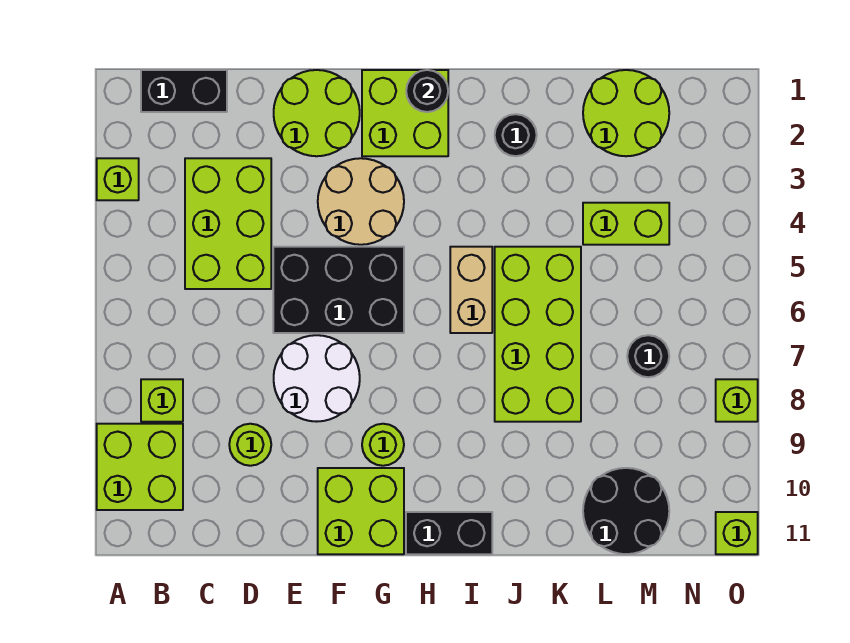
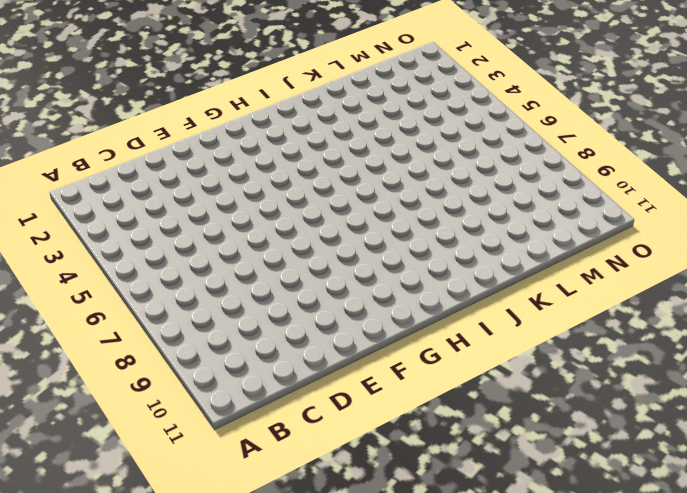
none -> lime brick A3 level 1
none -> lime brick A9:B10 level 1
none -> black brick B1:C1 level 1

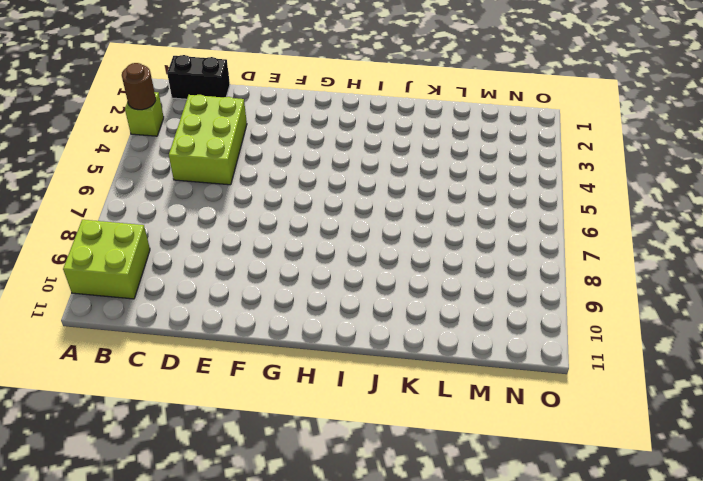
brown round brick A3 level 2 -> none
none -> lime brick B8 level 1
none -> lime round brick D9 level 1
none -> lime round brick E1:F2 level 1

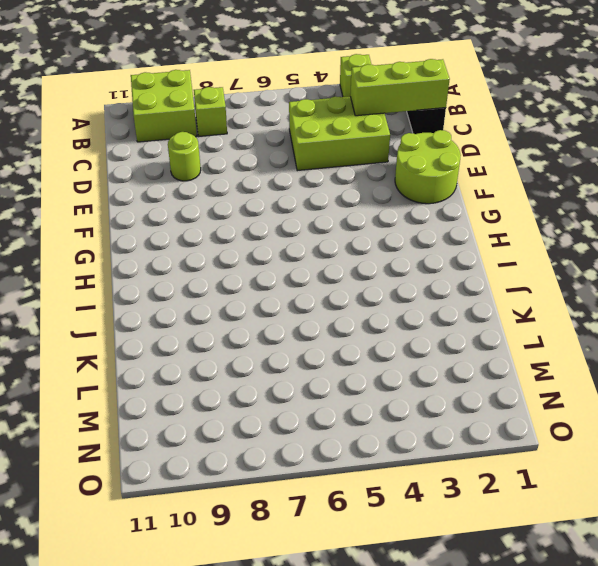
lime brick C1:C3 level 2 -> none
none -> black brick E5:G6 level 1
none -> white round brick E7:F8 level 1
none -> tan round brick F3:G4 level 1

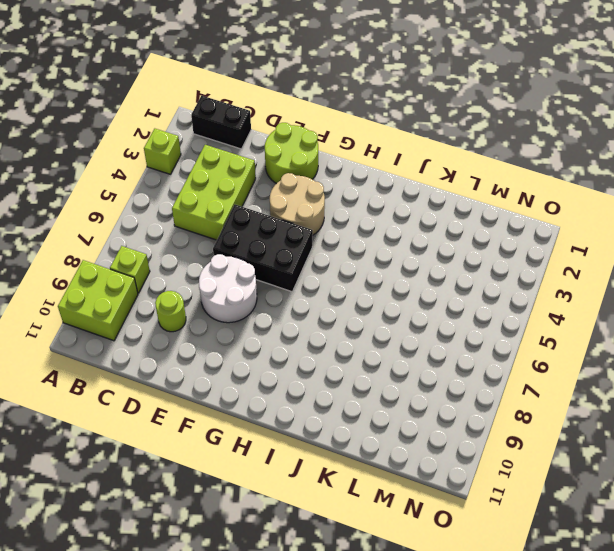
none -> lime brick F10:G11 level 1
none -> lime brick G1:H2 level 1
none -> lime round brick G9 level 1

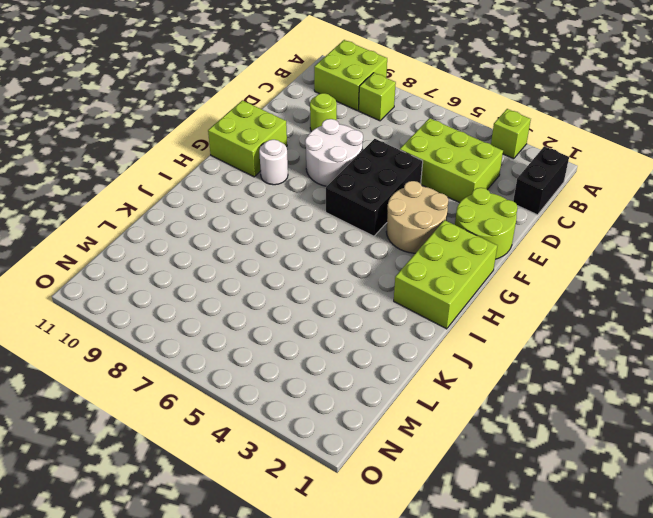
lime brick G1:I2 level 1 -> lime brick G1:H2 level 1
white round brick G9 level 1 -> lime round brick G9 level 1
none -> black brick H11:I11 level 1
none -> tan brick I5:I6 level 1
none -> black round brick J2 level 1

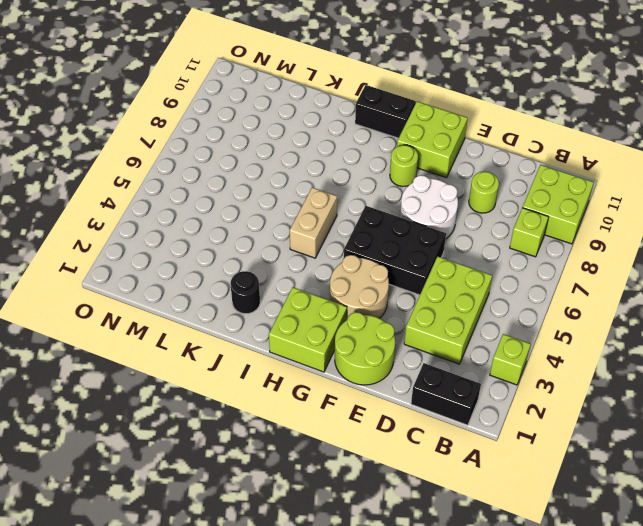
none -> lime brick J5:K8 level 1
none -> lime round brick L1:M2 level 1
none -> lime brick L4:M4 level 1

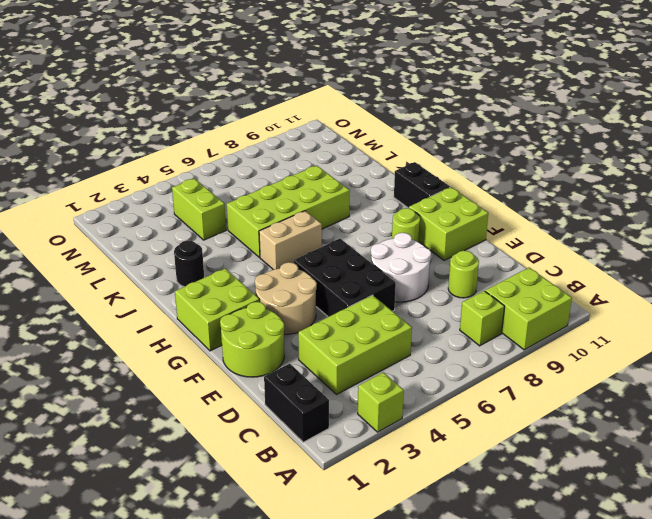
none -> lime round brick L1:M2 level 1
none -> black round brick L10:M11 level 1
none -> black round brick M7 level 1

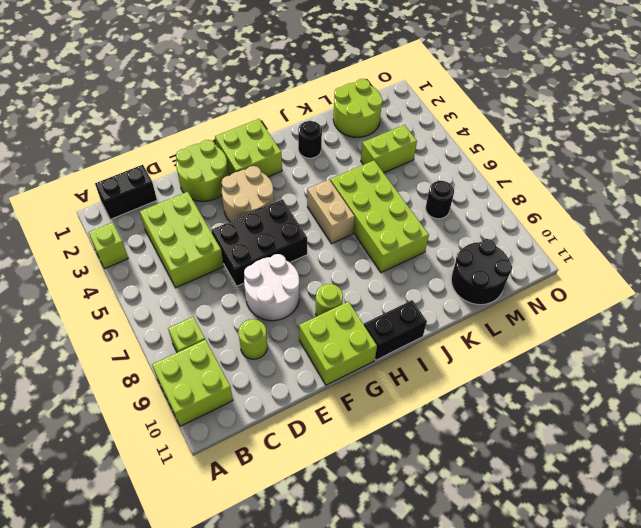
none -> lime brick O8 level 1
none -> lime brick O11 level 1
none -> black round brick H1 level 2

